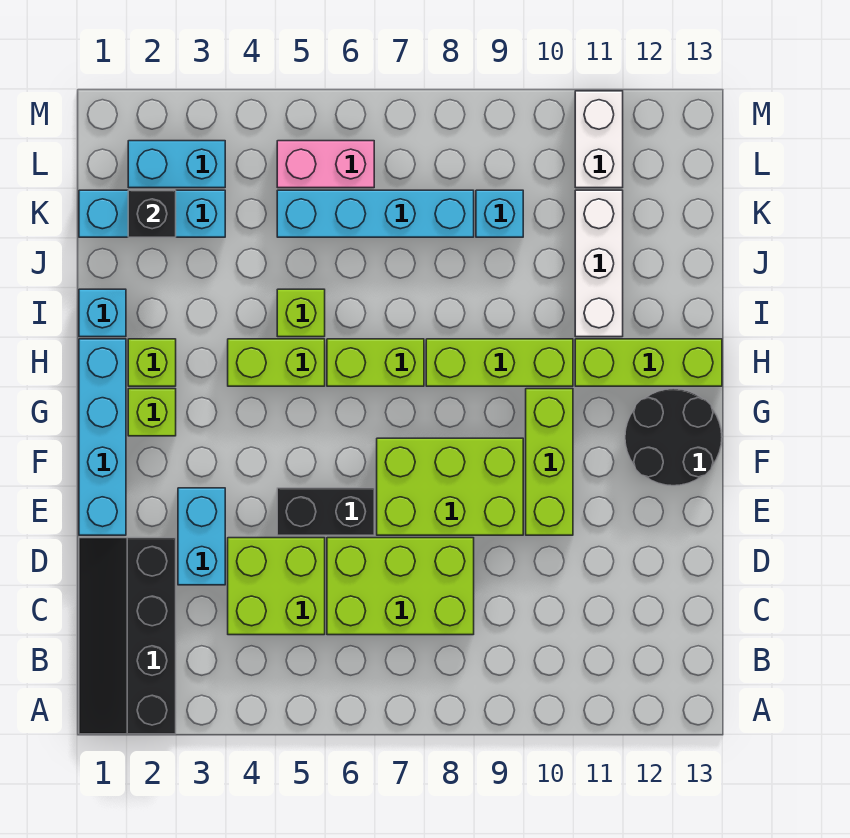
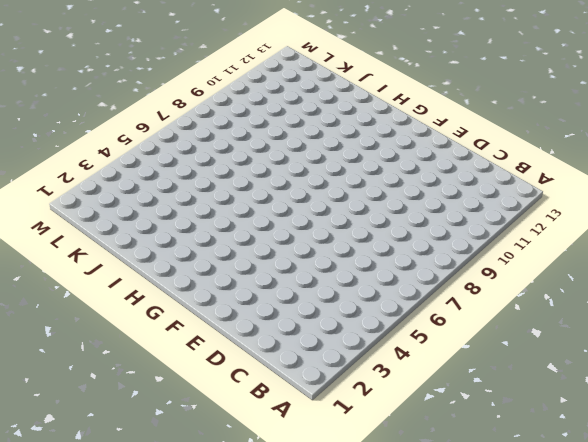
none -> black slope A1:D2 level 1 top 2
none -> lime brick C4:D5 level 1
none -> lime brick C6:D8 level 1

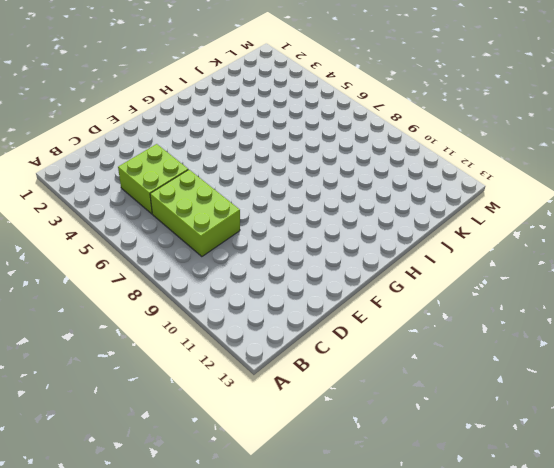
none -> black slope A1:D2 level 1 top 2
none -> cyan brick D3:E3 level 1
none -> cyan brick E1:H1 level 1

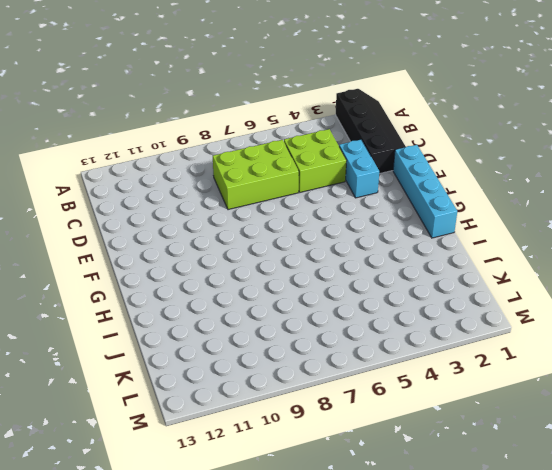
none -> black brick E5:E6 level 1
none -> lime brick E7:F9 level 1
none -> lime brick E10:G10 level 1

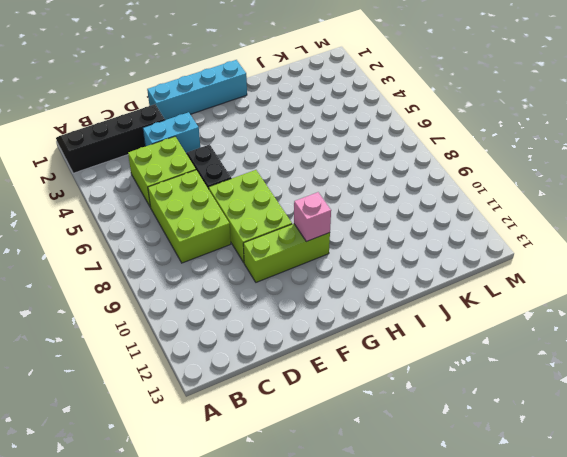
pink brick G10 level 2 -> none
none -> black round brick F12:G13 level 1
none -> lime brick G2 level 1
none -> lime brick H2 level 1

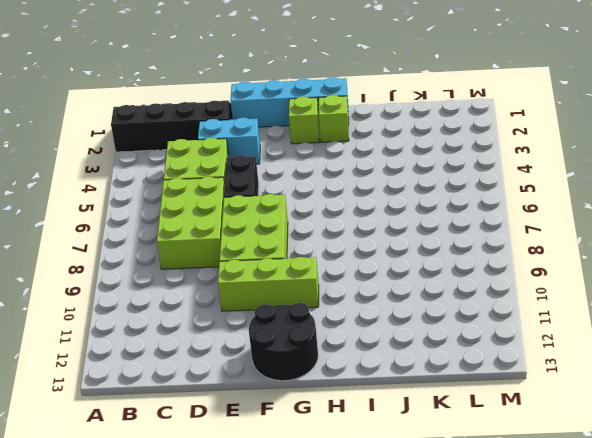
none -> lime brick H4:H5 level 1
none -> lime brick H6:H7 level 1
none -> lime brick H8:H10 level 1

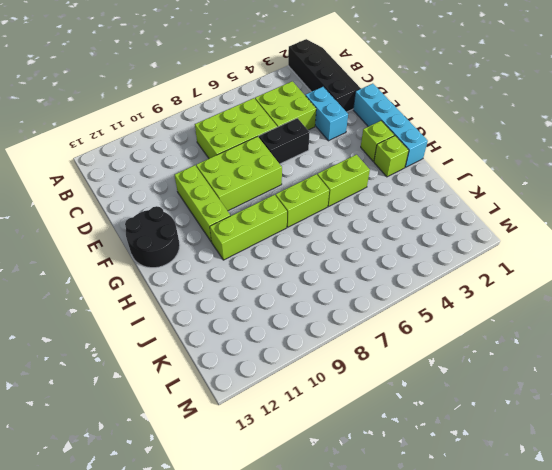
none -> lime brick H11:H13 level 1
none -> cyan brick I1 level 1
none -> lime brick I5 level 1

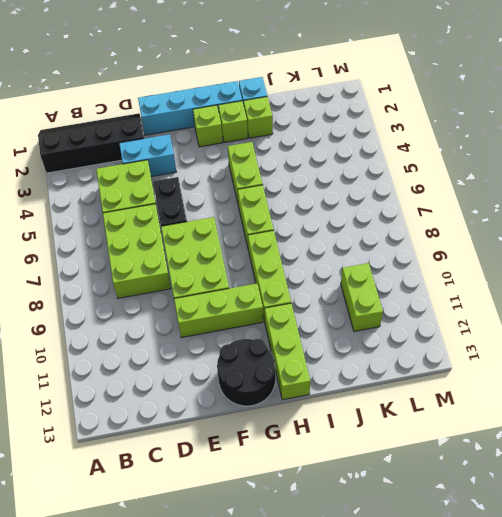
lime brick I2 level 1 -> lime brick I5 level 1
lime brick K10:K11 level 1 -> white brick I11:K11 level 1
none -> cyan brick K1:K3 level 1
none -> cyan brick K5:K8 level 1
none -> cyan brick K9 level 1

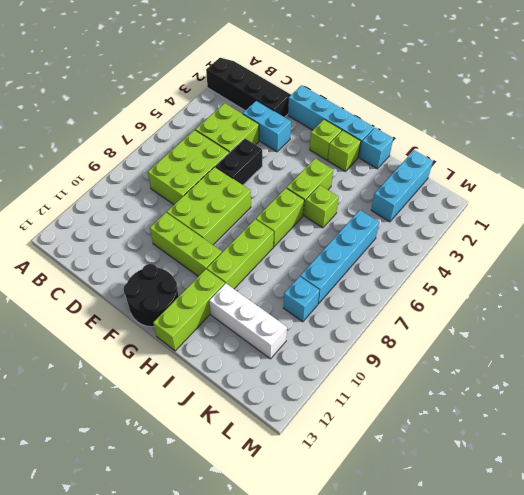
none -> cyan brick L2:L3 level 1
none -> pink brick L5:L6 level 1
none -> white brick L11:M11 level 1

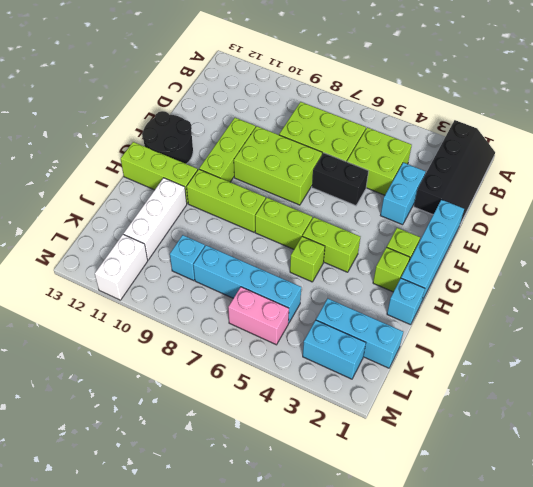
none -> black brick K2 level 2

